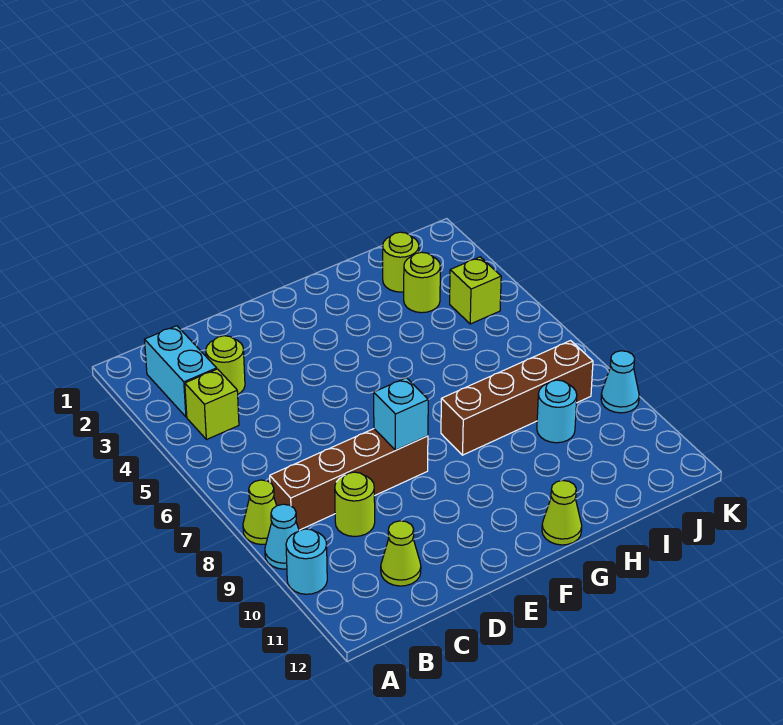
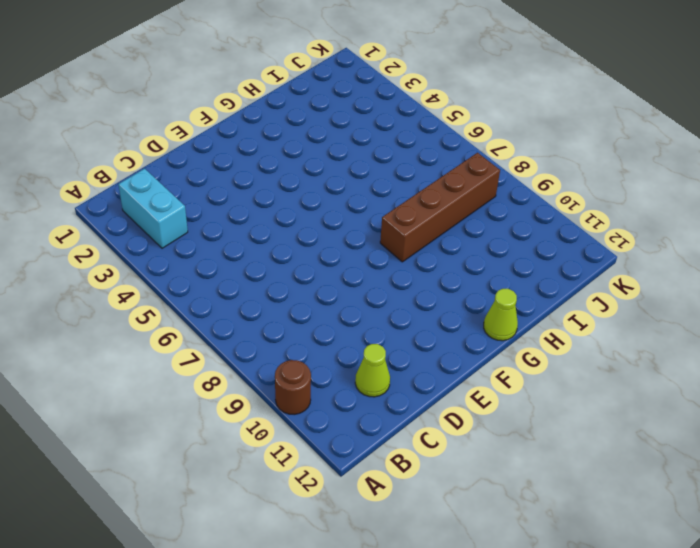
brown round brick A10 level 1 -> cyan round brick A10 level 1
none -> lime cone A8 level 1
none -> cyan cone A9 level 1
none -> lime brick B4 level 1

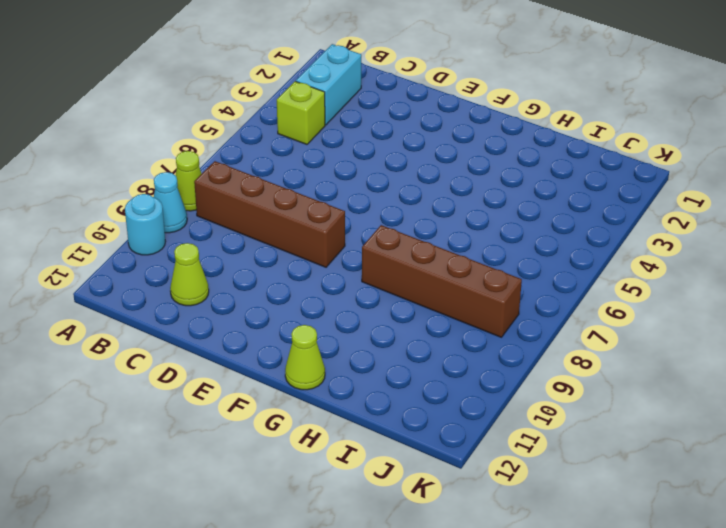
none -> lime round brick C3 level 1
none -> lime round brick C9 level 1
none -> lime round brick I2 level 1

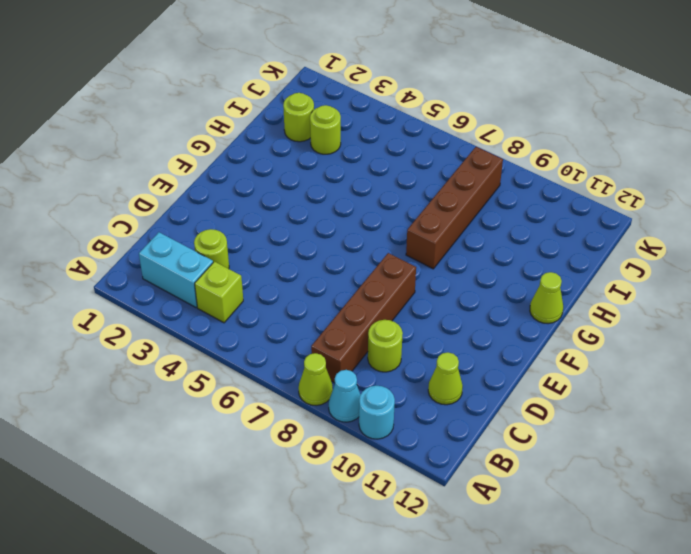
none -> cyan round brick I9 level 1
none -> lime brick J4 level 1
none -> cyan cone K9 level 1

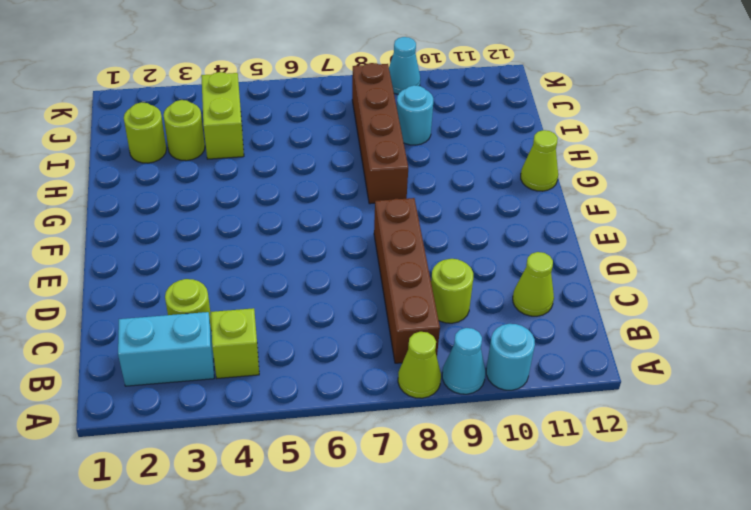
lime brick I4:J4 level 1 -> lime brick J4 level 1
none -> cyan brick E8 level 2

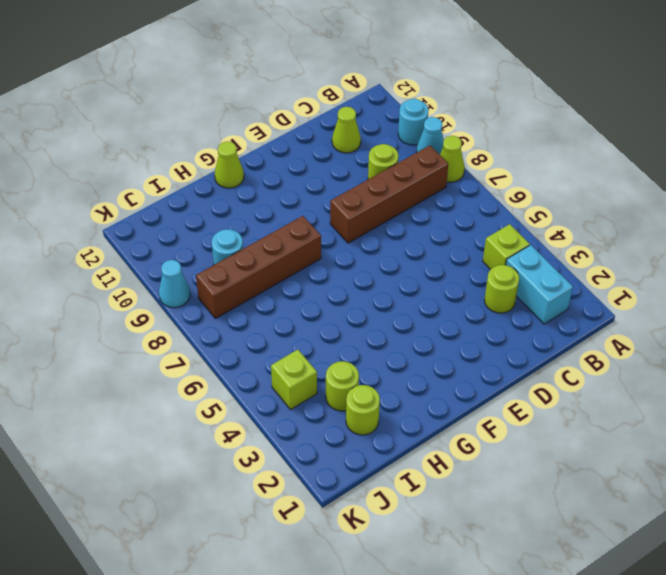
none -> cyan brick E8 level 2

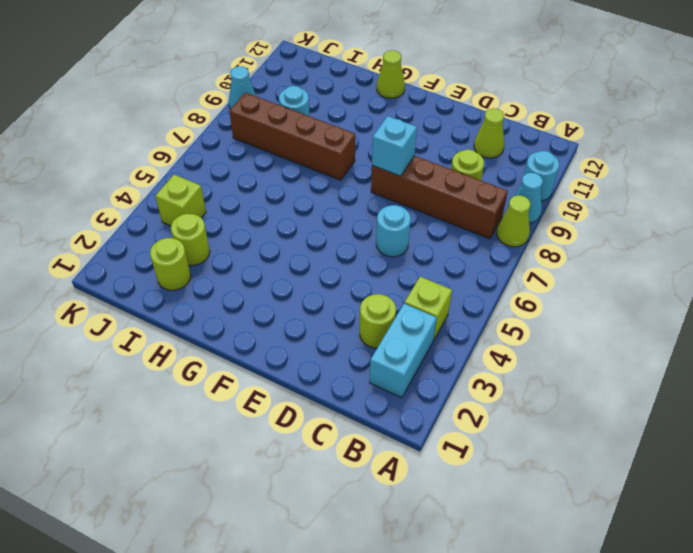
cyan round brick D6 level 1 -> none

